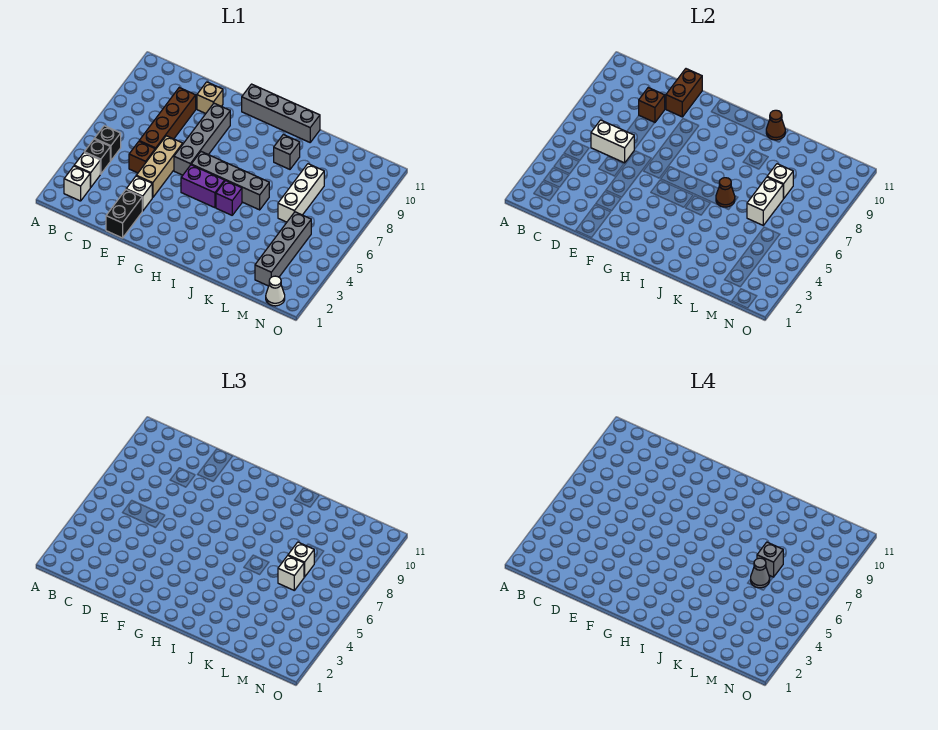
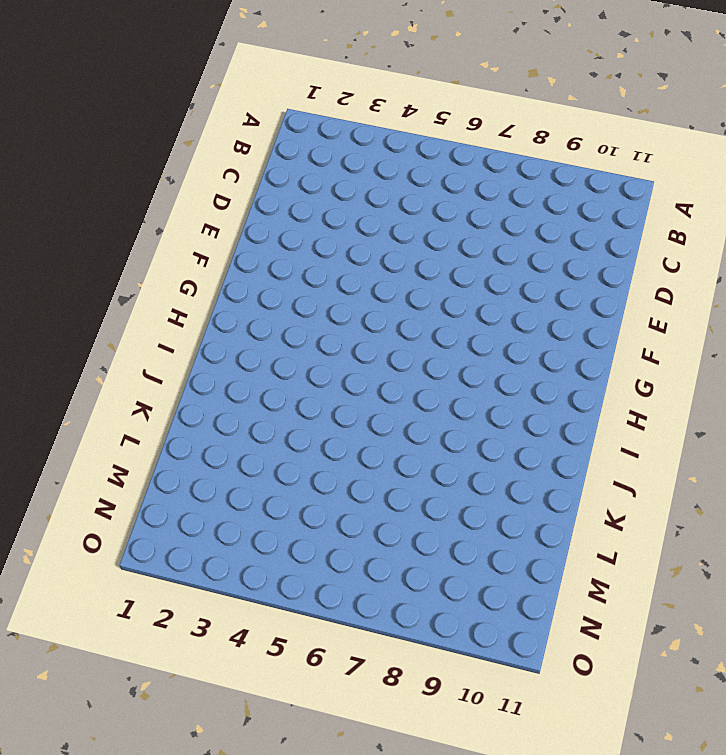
none -> white brick B2 level 1
none -> white brick B3 level 1
none -> black brick B4 level 1
none -> black brick B5 level 1

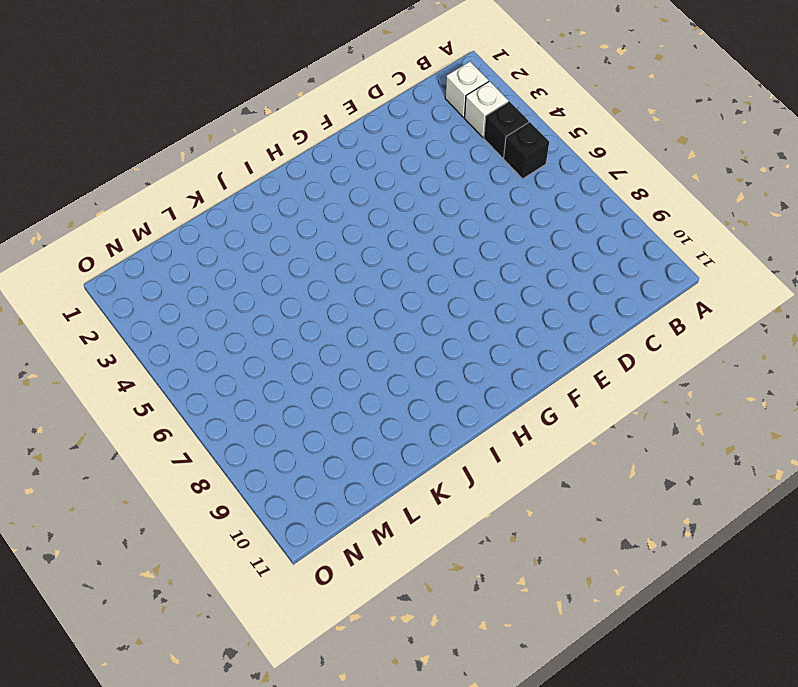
none -> brown brick D5 level 1
none -> brown brick D6:D9 level 1
none -> black brick E1:E2 level 1
none -> white brick E3 level 1

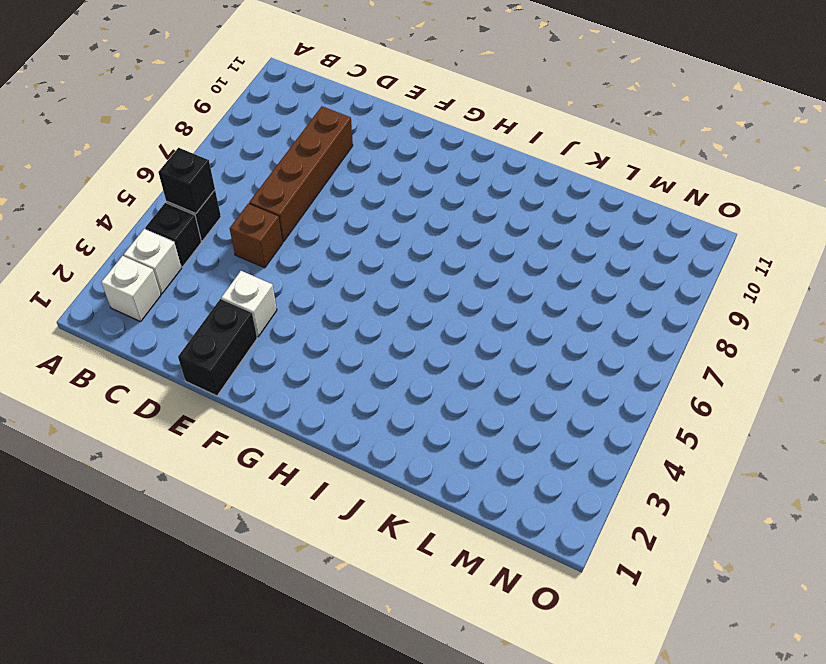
black brick B5 level 2 -> none
none -> tan brick E4:E6 level 1
none -> tan brick E10 level 1
none -> grey brick F6:F9 level 1
none -> purple brick G5:H5 level 1

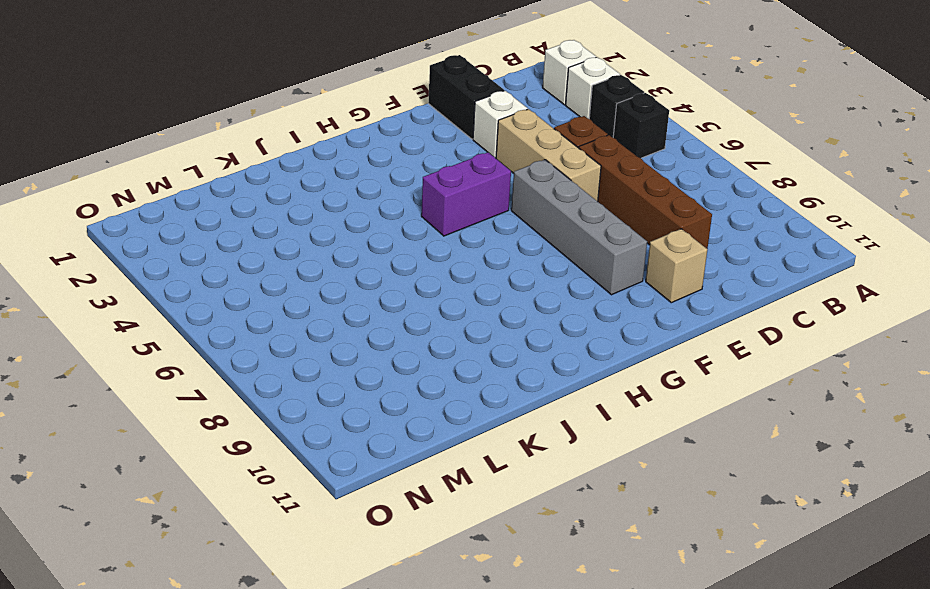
none -> grey brick G6:J6 level 1
none -> grey brick G11:J11 level 1
none -> purple brick I5 level 1
none -> grey brick J9 level 1

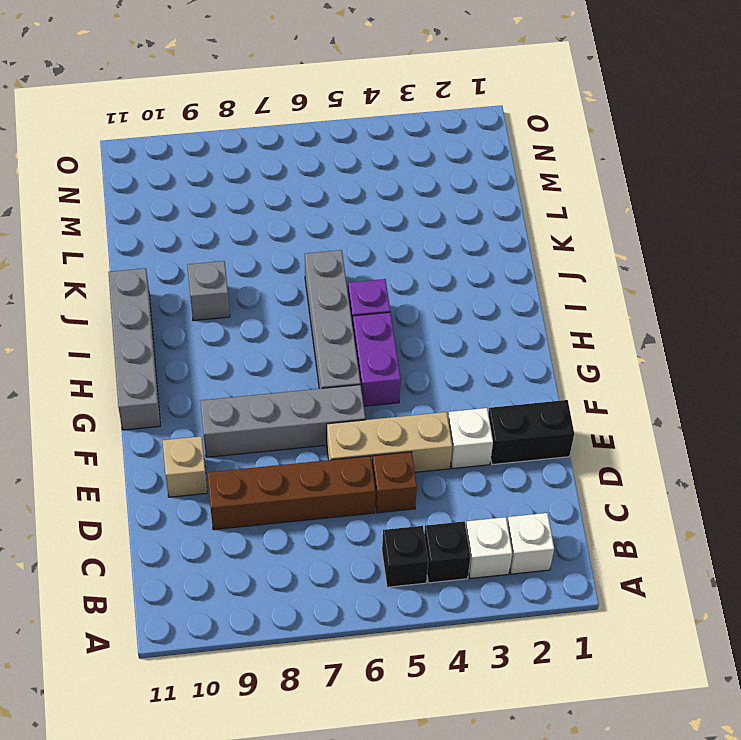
none -> white brick L6:L8 level 1
none -> grey brick M2:M5 level 1
none -> white cone N1 level 1
none -> white brick C6:D6 level 2

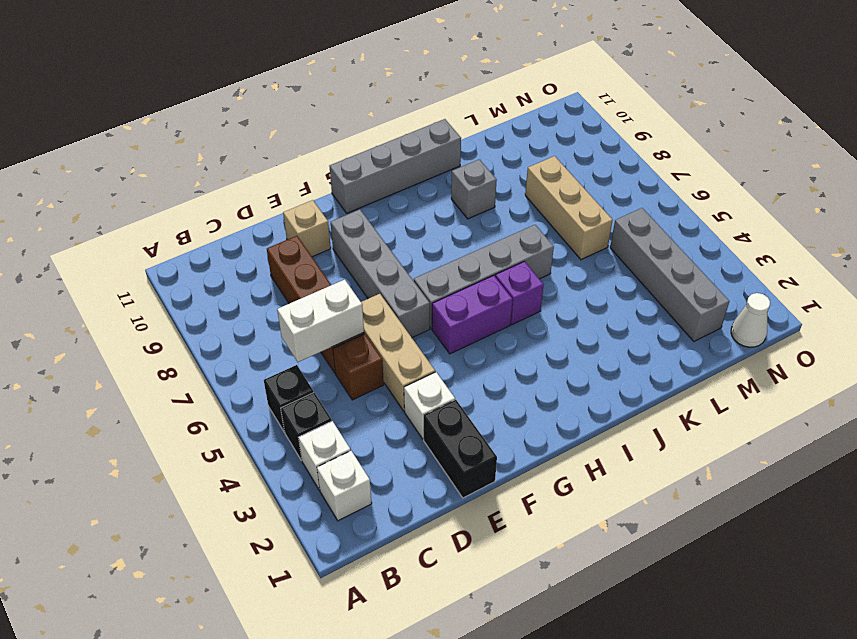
tan brick L6:L8 level 1 -> white brick L6:L8 level 1
none -> brown brick D9 level 2
none -> brown brick E10:E11 level 2
none -> brown cone J6 level 2
none -> brown cone J11 level 2

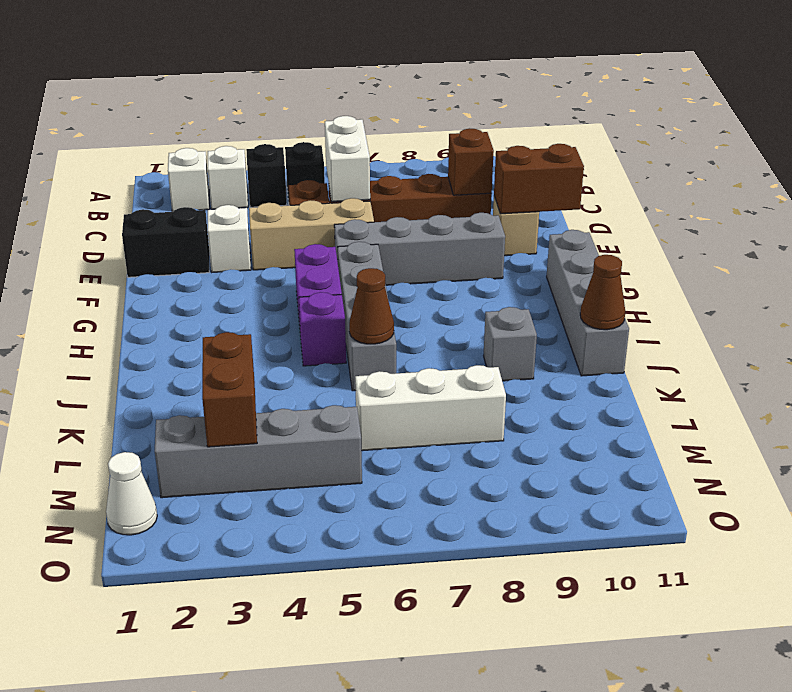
brown brick L3:M3 level 2 -> none
none -> white brick L6:L7 level 2
none -> white brick L8 level 2
none -> white brick L6 level 3
none -> white brick L7 level 3

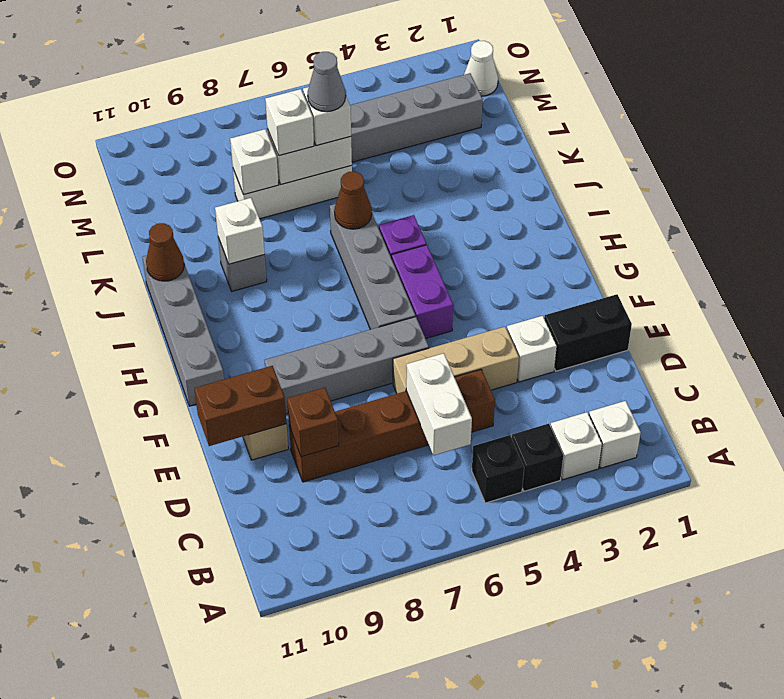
white brick J9 level 2 -> none
none -> grey brick L7 level 4

